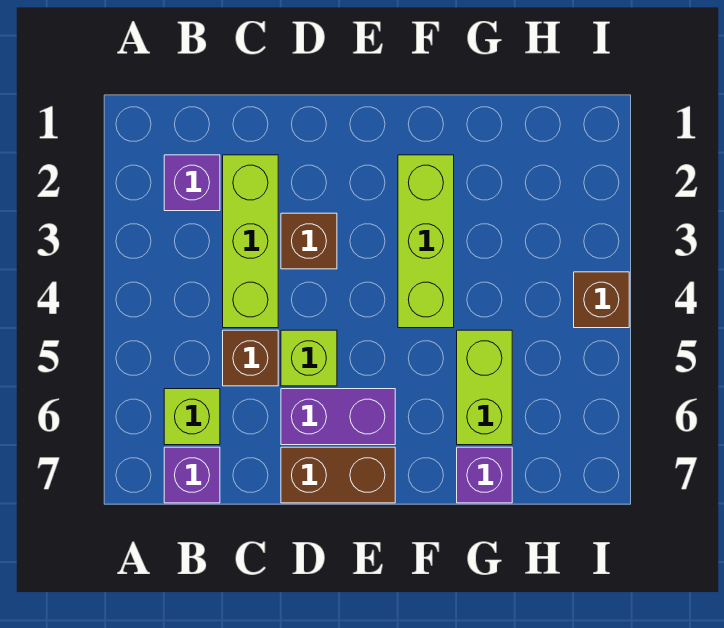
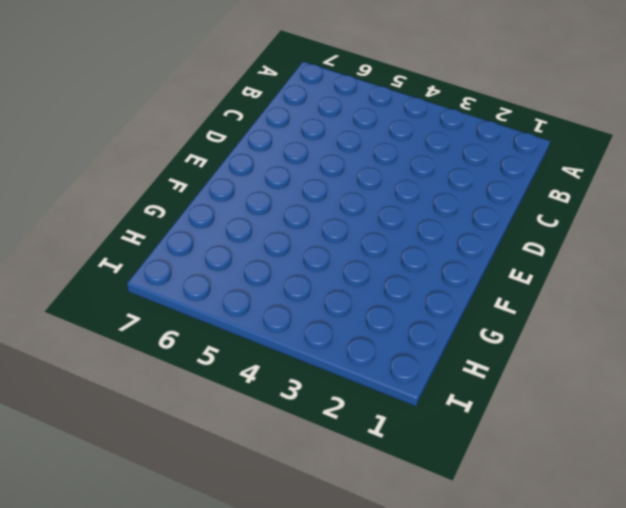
none -> purple brick B2 level 1
none -> lime brick B6 level 1
none -> purple brick B7 level 1

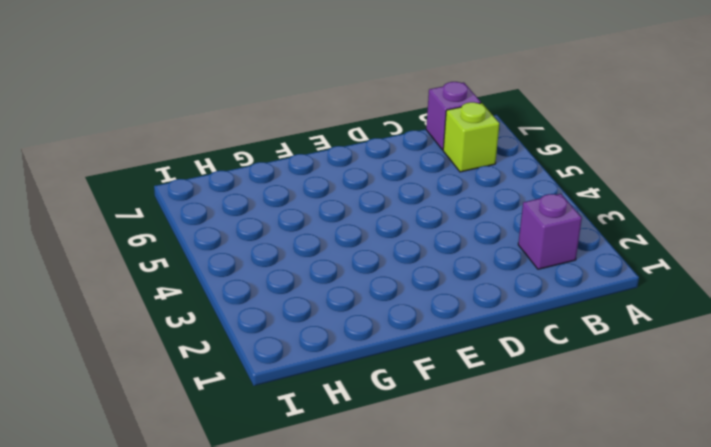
none -> lime brick C2:C4 level 1
none -> brown brick C5 level 1
none -> brown brick D3 level 1

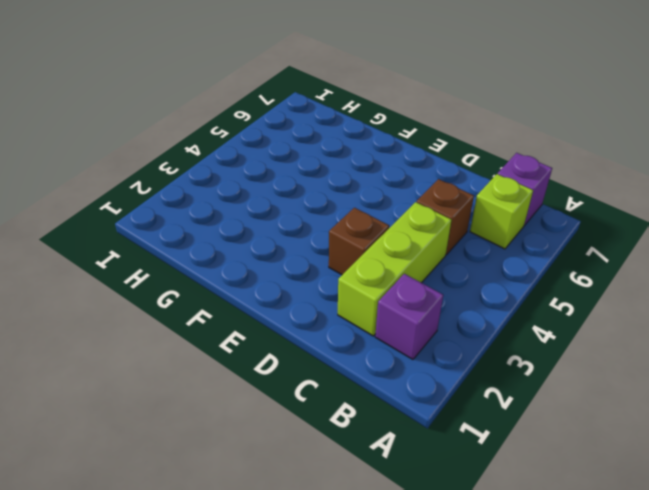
none -> lime brick D5 level 1
none -> purple brick D6:E6 level 1
none -> brown brick D7:E7 level 1

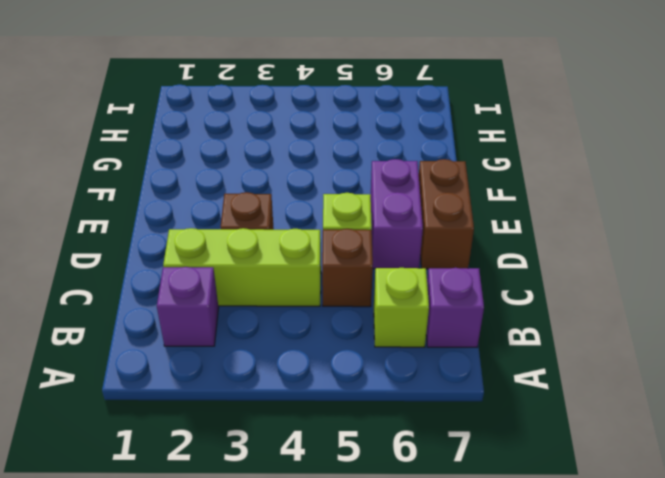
none -> lime brick F2:F4 level 1
none -> lime brick G5:G6 level 1
none -> purple brick G7 level 1

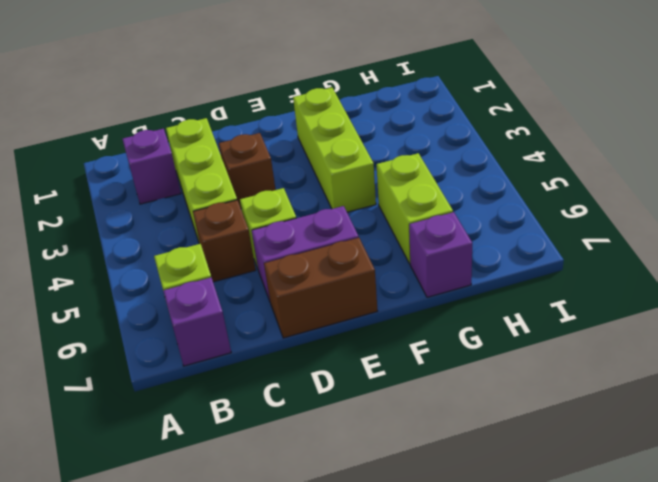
none -> brown brick I4 level 1

